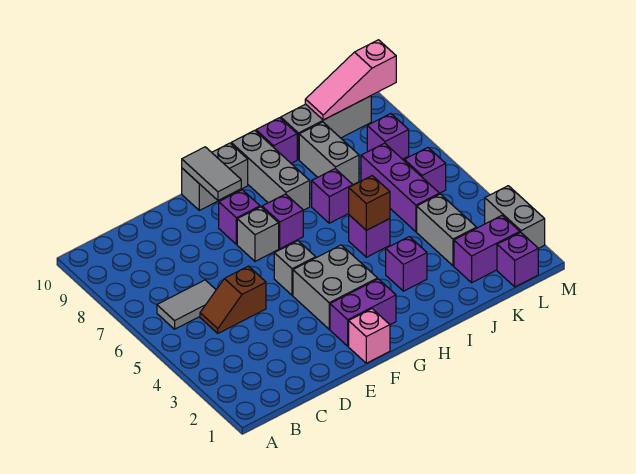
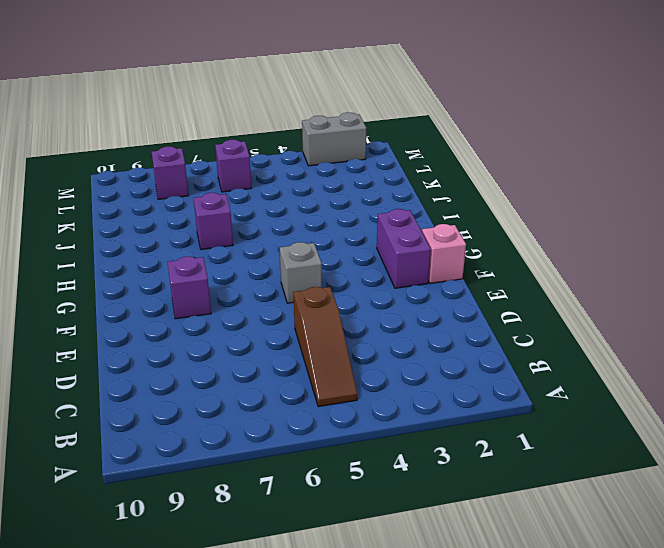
brown slope B5:D5 level 1 top D -> brown slope C5:D5 level 1 top D
none -> grey tile B6:C6 level 1
none -> grey brick F3:G4 level 1
none -> grey brick F7 level 1

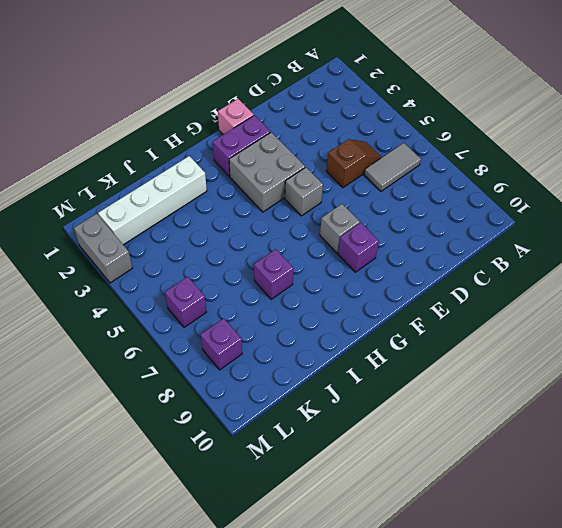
white brick I2:L2 level 1 -> purple brick K2:L2 level 1
none -> grey brick F10:G10 level 1
none -> purple brick G7 level 1
none -> grey brick H8:H10 level 1

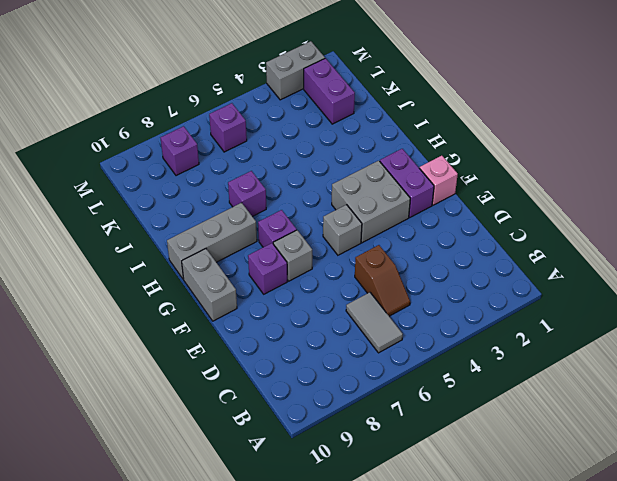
none -> purple brick I3 level 1
none -> purple brick I5 level 1
none -> purple brick I10 level 1

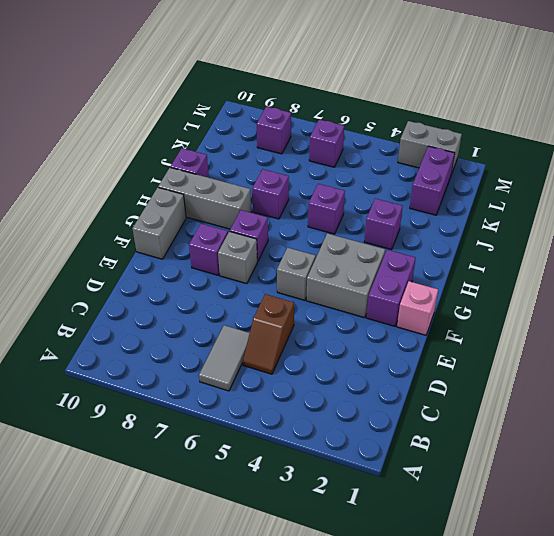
none -> grey brick J8:J9 level 1
none -> grey brick J10:L10 level 1
none -> grey brick K3:K4 level 1

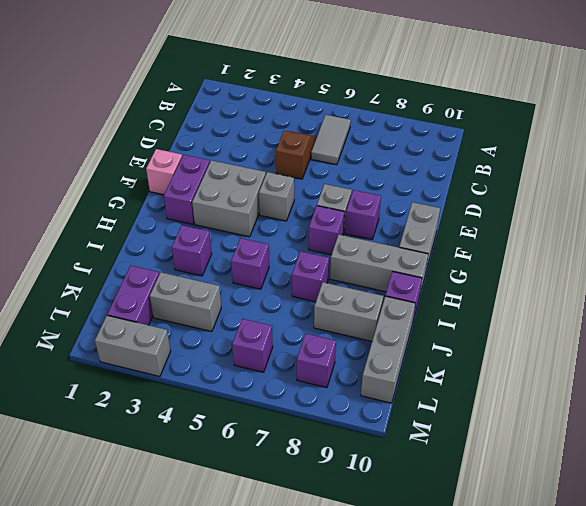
none -> purple brick K5:K7 level 1
none -> purple brick L1 level 1
none -> grey tile F9:F10 level 2

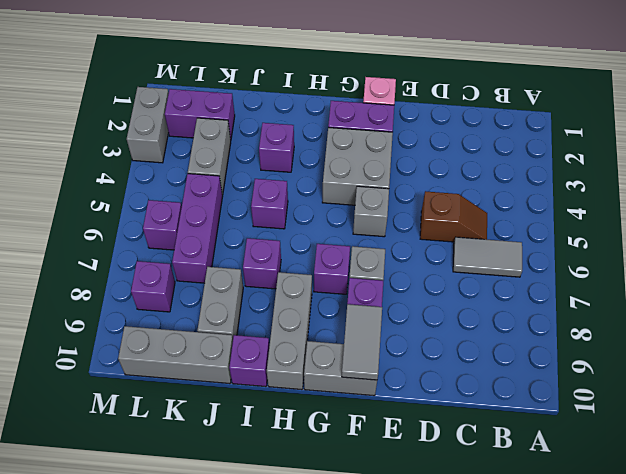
none -> purple brick L1 level 1
none -> brown brick I5 level 2
none -> pink slope K10:M10 level 2 top M

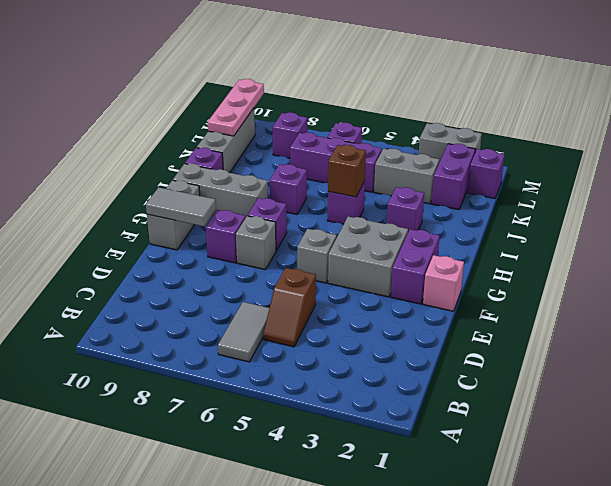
pink plate K10:M10 level 2 -> pink slope K10:M10 level 2 top M
none -> grey brick J8:J9 level 1

